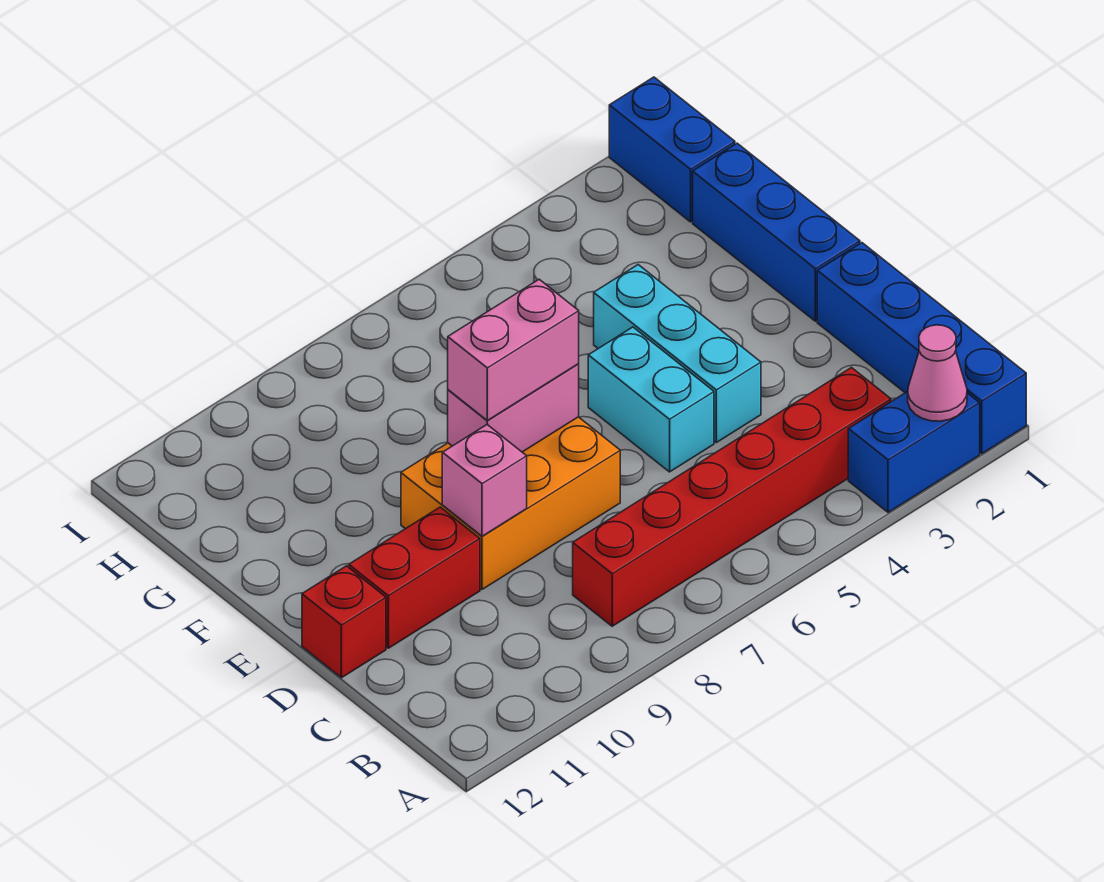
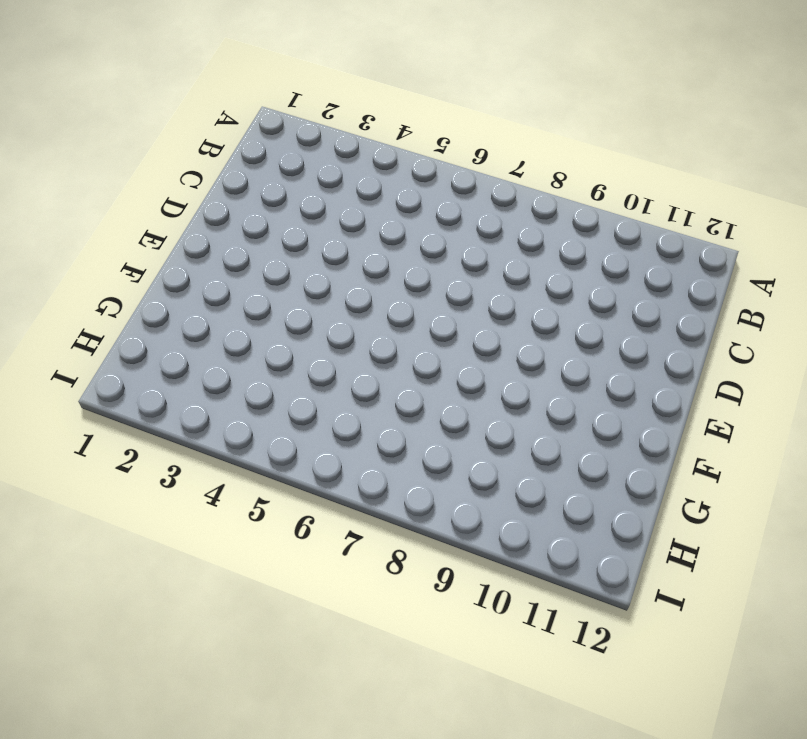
none -> blue brick A1:D1 level 1
none -> blue brick A2:A3 level 1
none -> red brick B3:B8 level 1

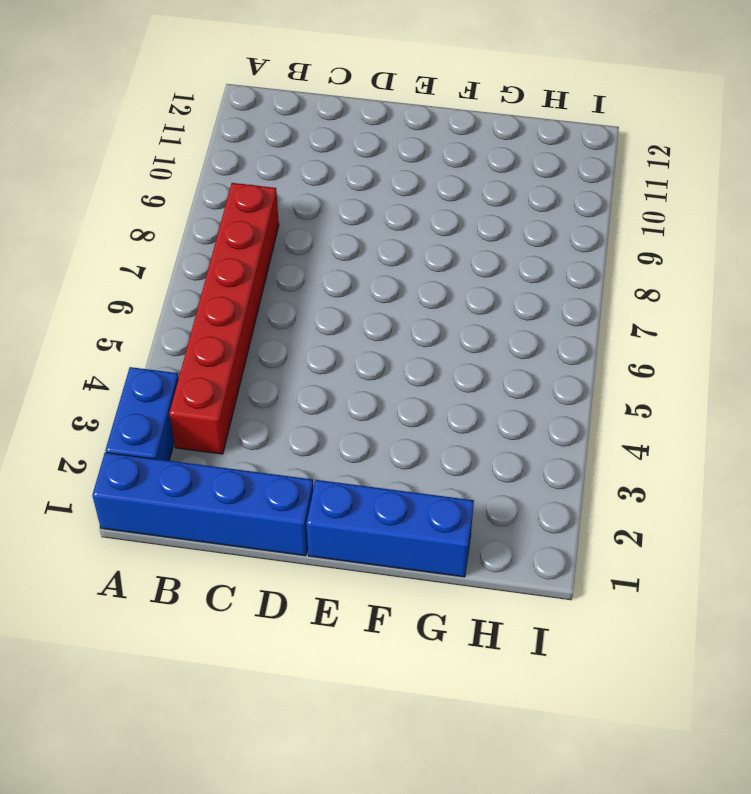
none -> cyan brick D4:F4 level 1
none -> cyan brick D5:E5 level 1
none -> orange brick D7:E9 level 1

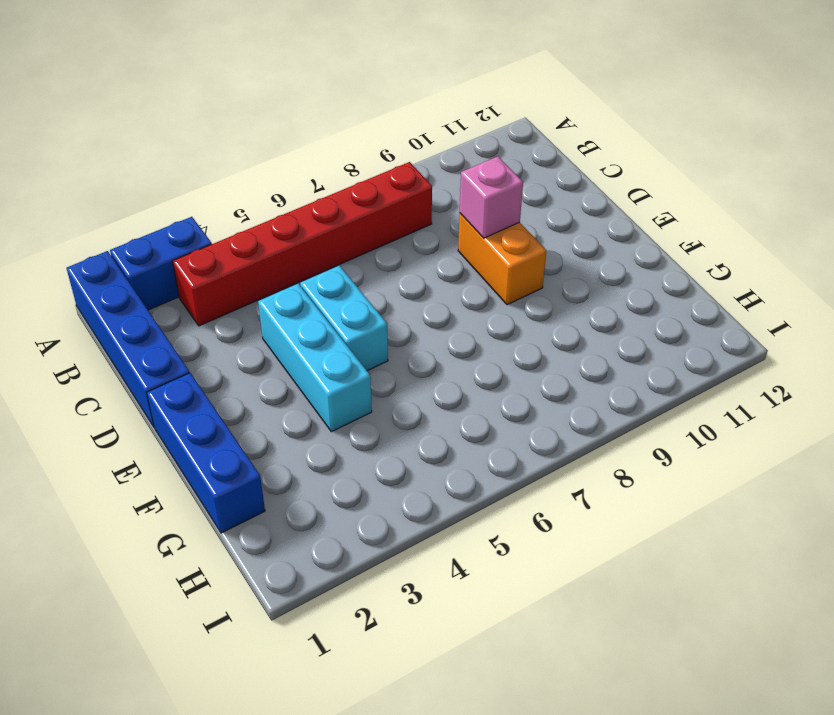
orange brick D9:E9 level 1 -> orange brick D7:E9 level 1
none -> red brick D10:D11 level 1
none -> red brick D12 level 1
none -> blue brick H1:I1 level 1

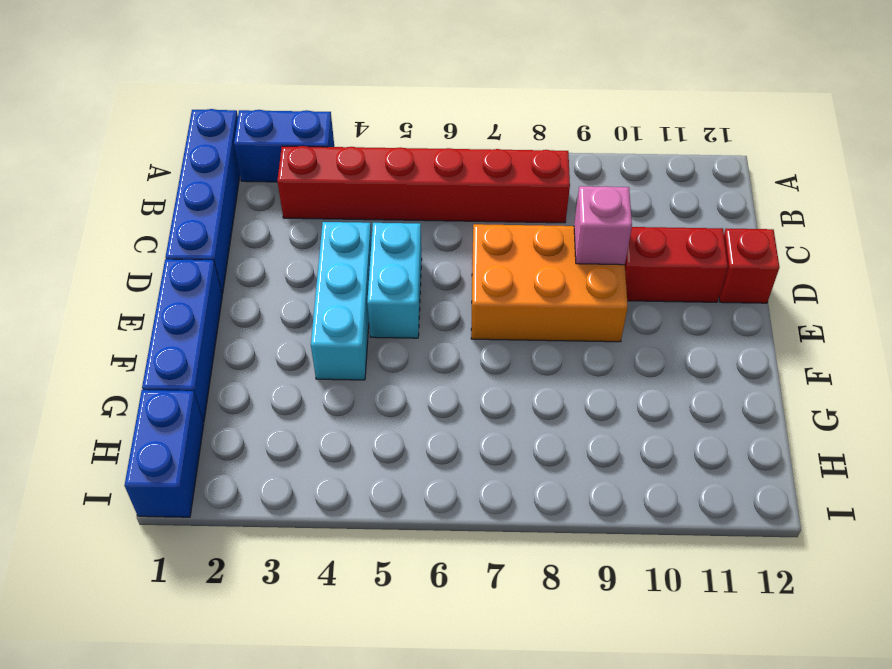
none -> pink cone A2 level 2
none -> pink brick E7:E8 level 2
none -> pink brick E7:E8 level 3

